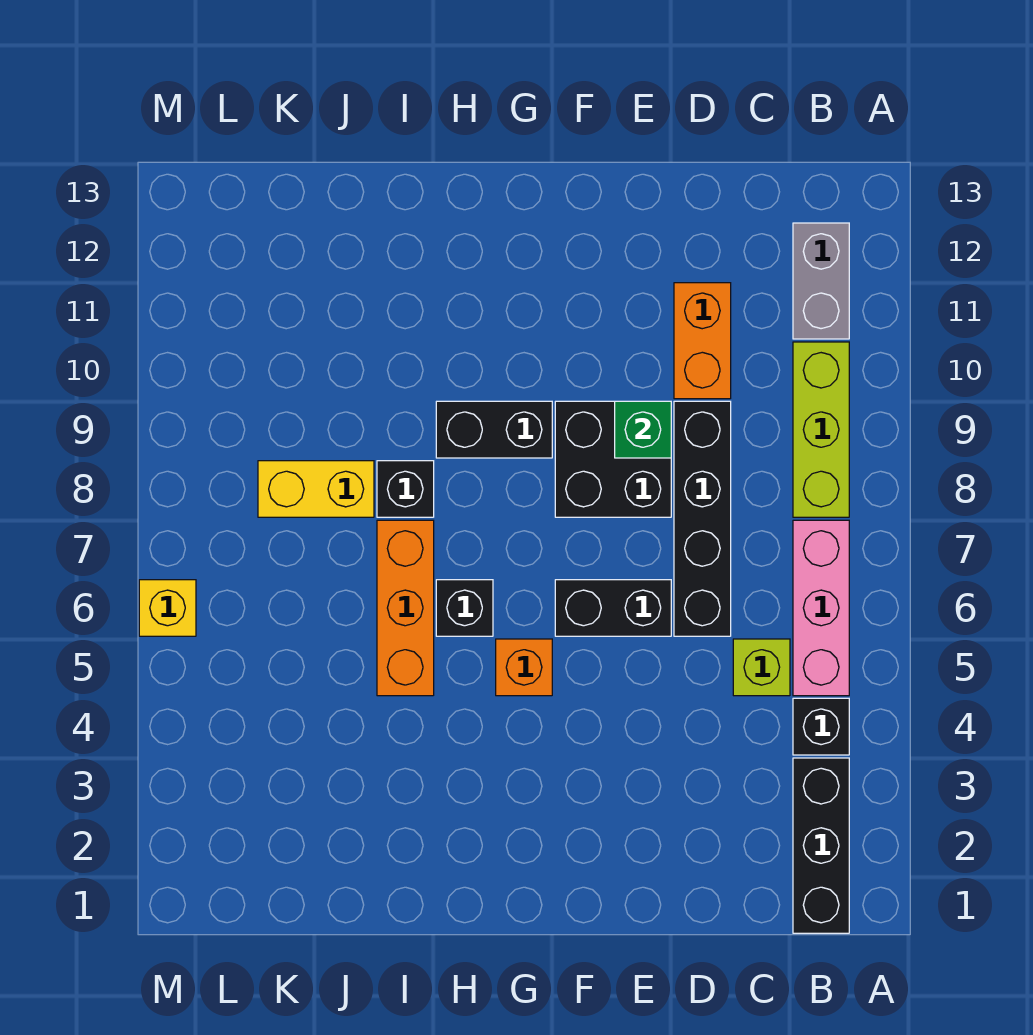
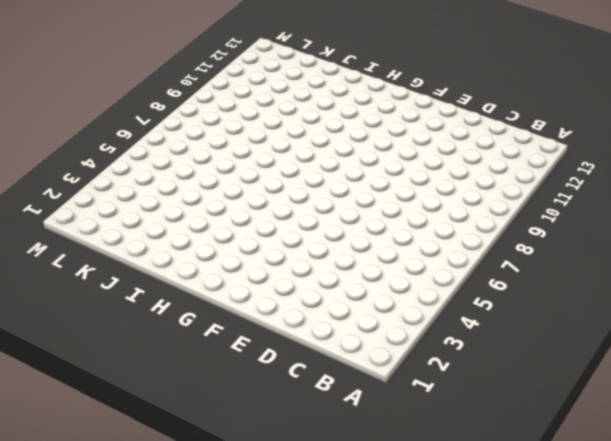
none -> black brick B1:B3 level 1
none -> black brick B4 level 1
none -> pink brick B5:B7 level 1

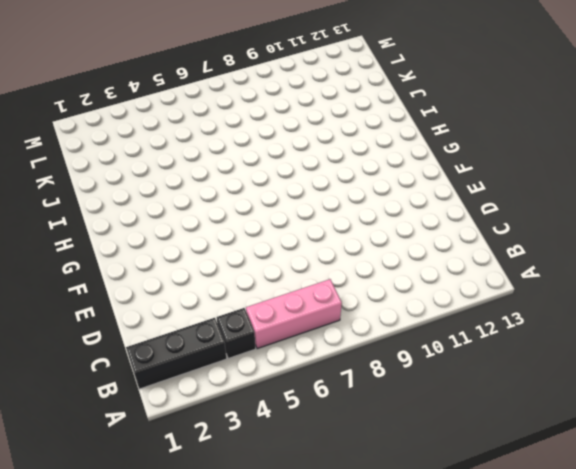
none -> lime brick B8:B10 level 1
none -> grey brick B11:B12 level 1
none -> lime brick C5 level 1

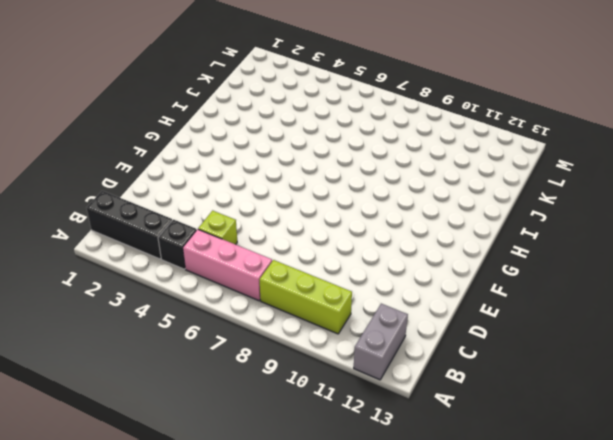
grey brick A12:B12 level 1 -> grey brick B11:B12 level 1
none -> black brick D6:D9 level 1
none -> orange brick D10:D11 level 1
none -> black brick E6:F6 level 1

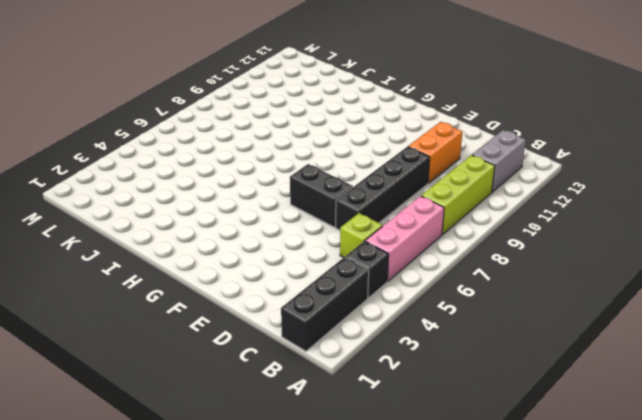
none -> black brick E8:F9 level 1
none -> orange brick G5 level 1
none -> black brick G9:H9 level 1

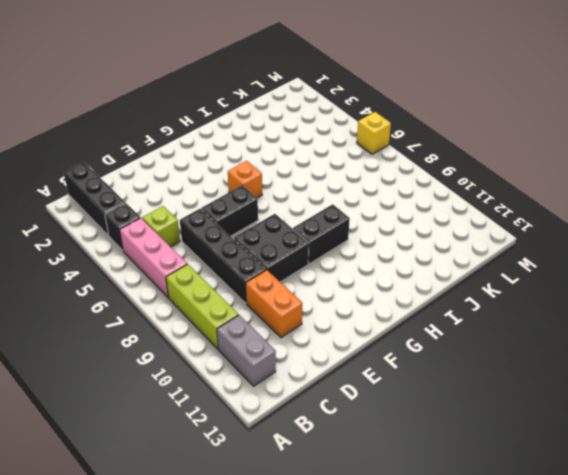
none -> black brick H6 level 1
none -> orange brick I5:I7 level 1
none -> black brick I8 level 1

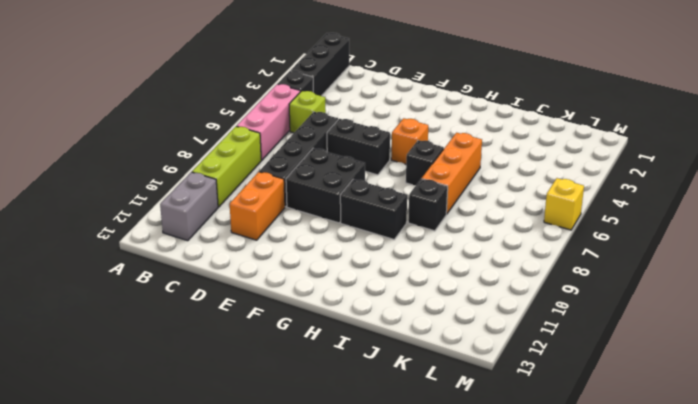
none -> yellow brick J8:K8 level 1
none -> green brick E9 level 2

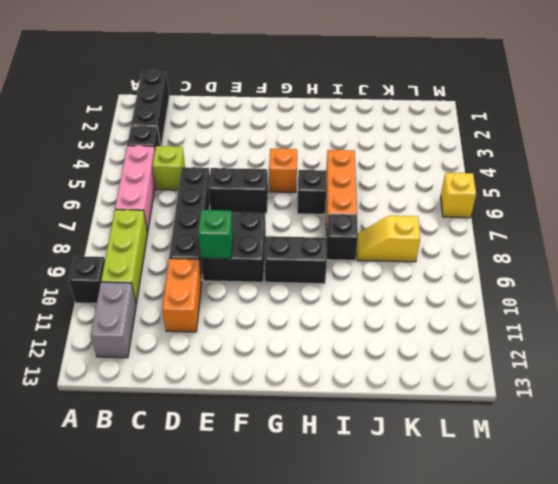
black brick A10 level 1 -> none
yellow slope J8:K8 level 1 top K -> yellow brick J8:K8 level 1

